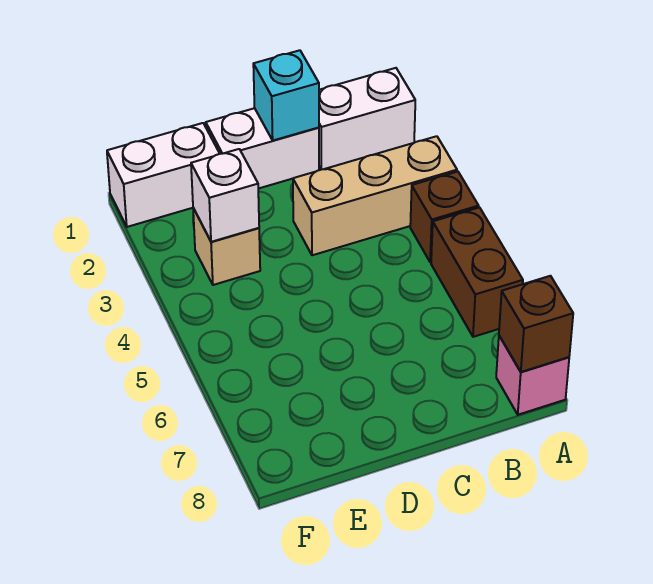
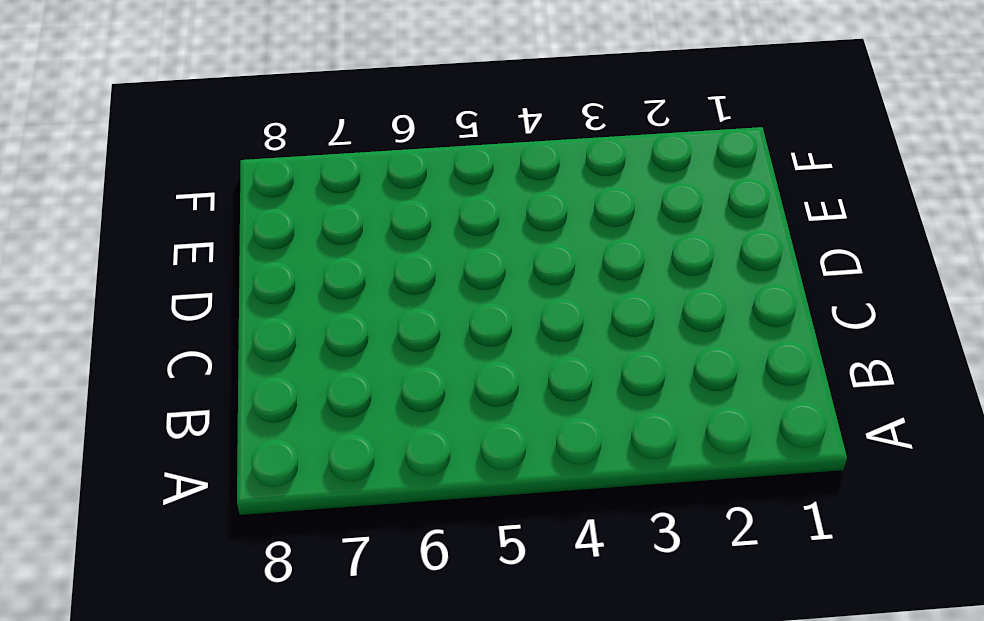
none -> white brick A1:B1 level 1
none -> tan brick A3:C3 level 1

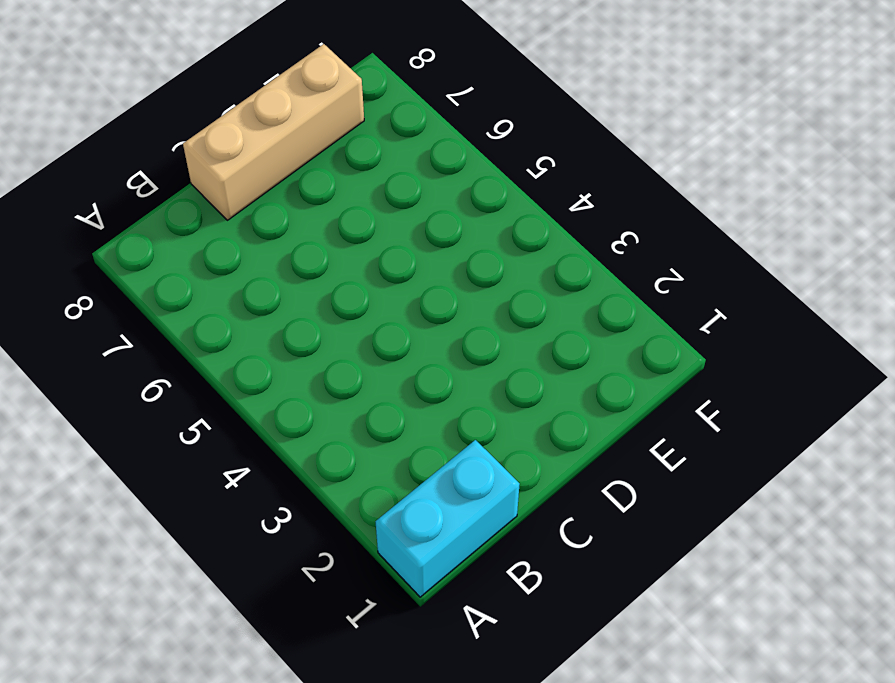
cyan brick A1:B1 level 1 -> white brick A1:B1 level 1
tan brick C8:E8 level 1 -> tan brick A3:C3 level 1
none -> brown brick A4 level 1
none -> brown brick A5:A6 level 1

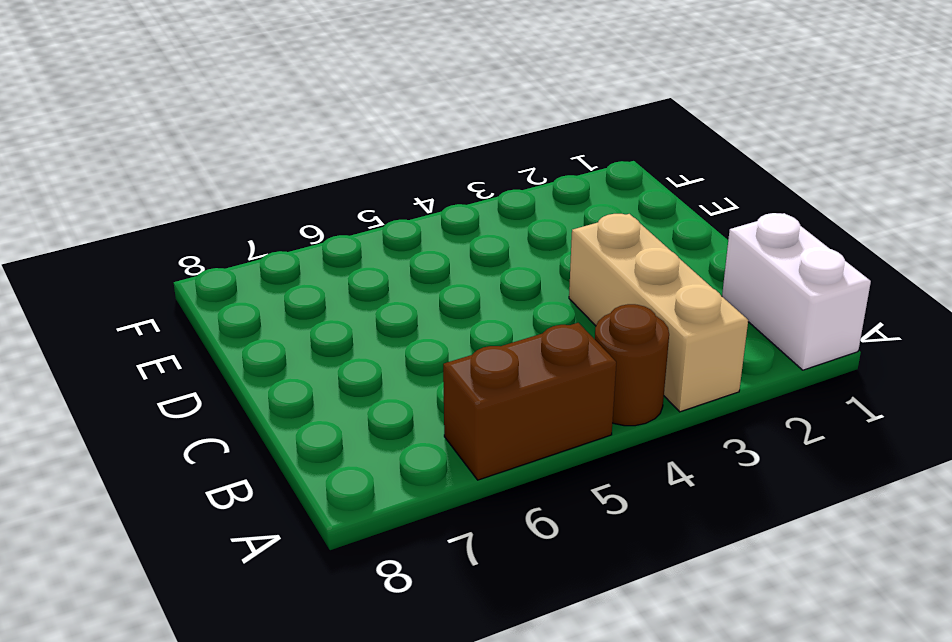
brown round brick A4 level 1 -> brown brick A4 level 1
none -> pink brick A8 level 1
none -> white brick C1:D1 level 1

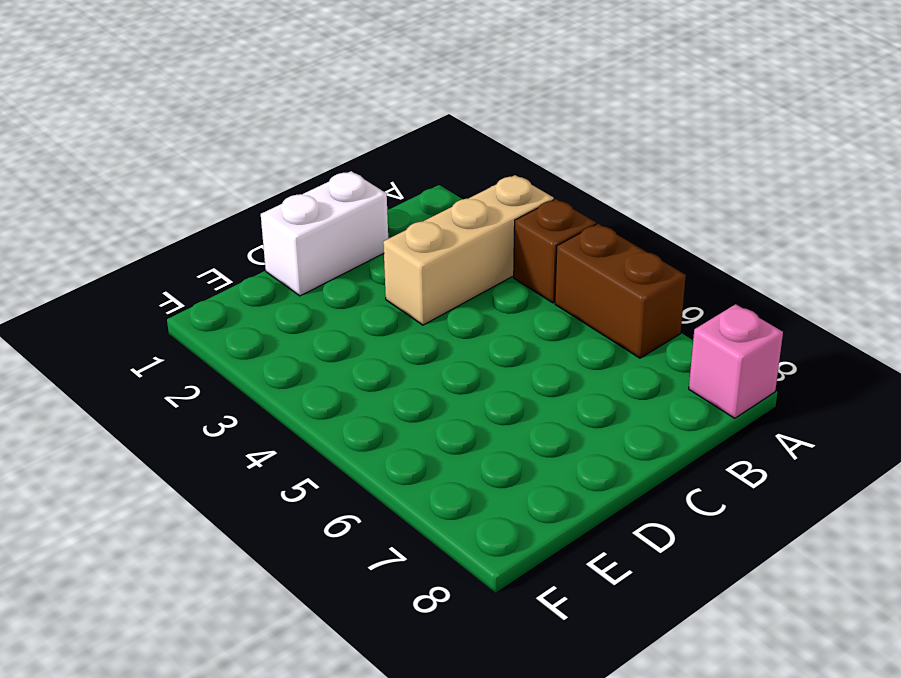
none -> white brick A1:B1 level 1
none -> white brick E1:F1 level 1

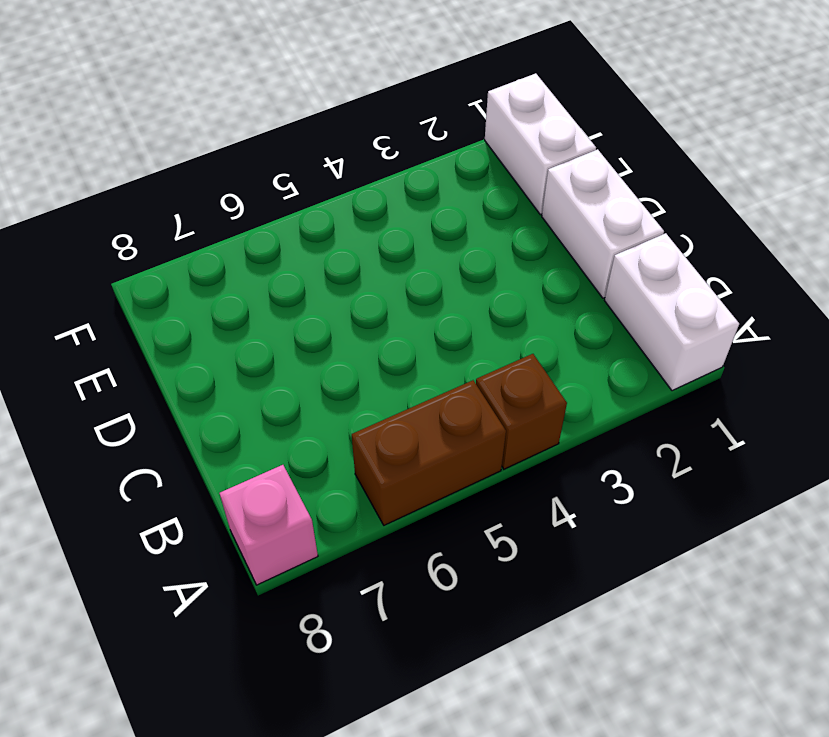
none -> tan brick A3:C3 level 1
none -> tan brick E3 level 1

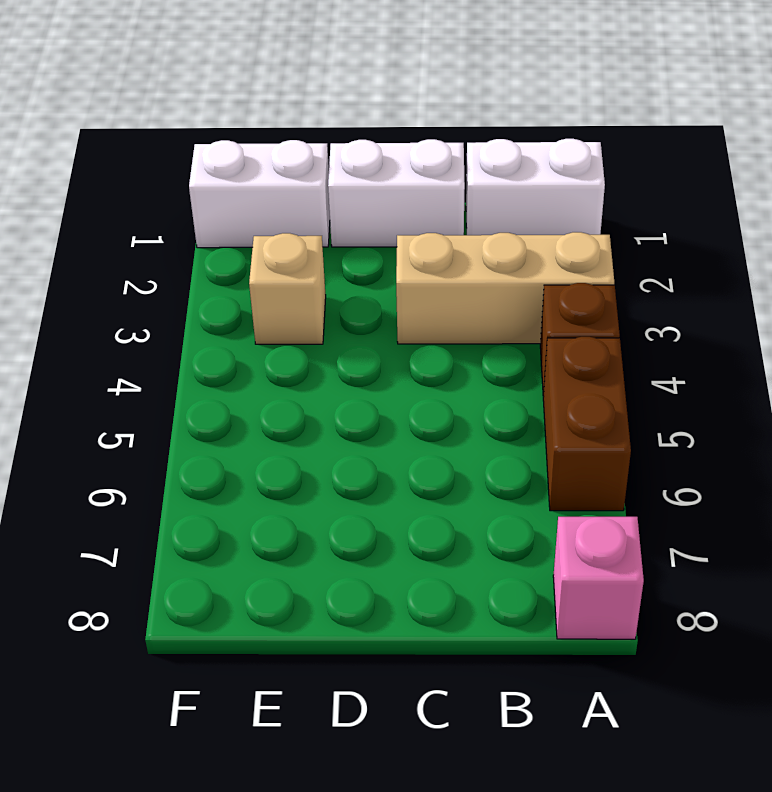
none -> brown brick A8 level 2
none -> cyan brick C1 level 2

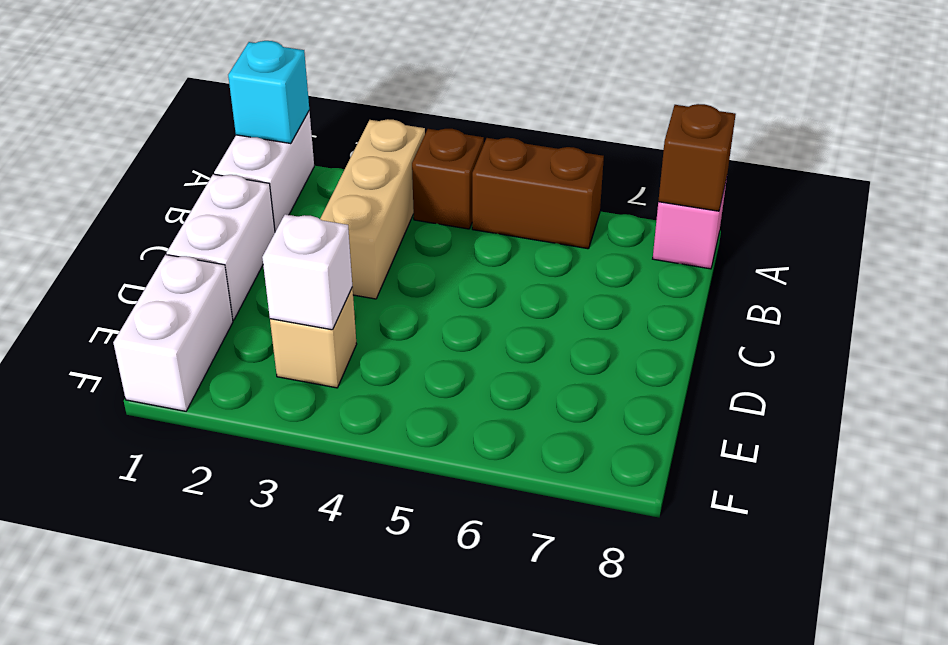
cyan brick A1 level 2 -> cyan brick C1 level 2

